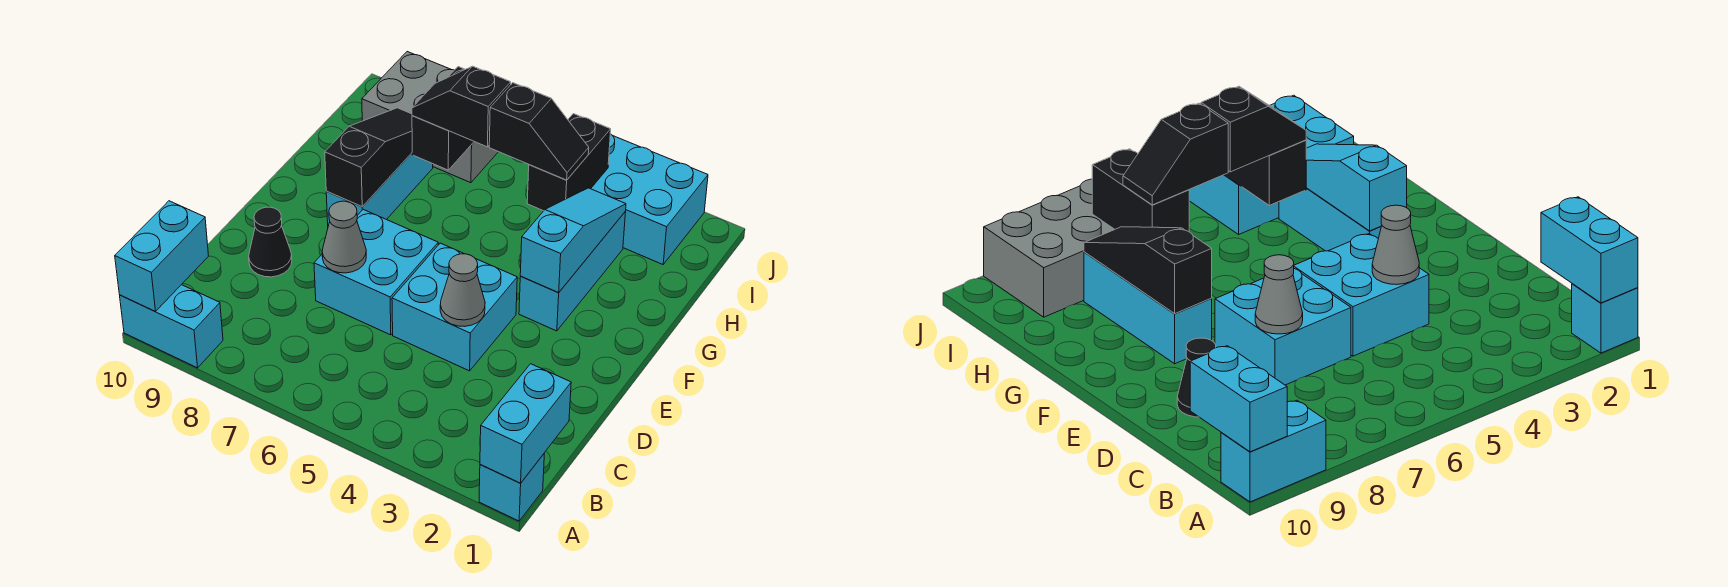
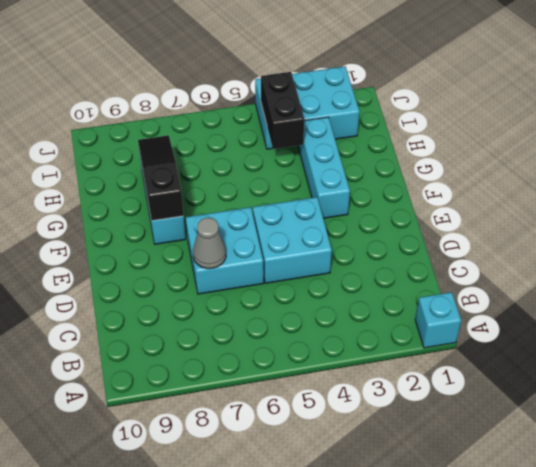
none -> cyan brick A9:A10 level 1
none -> black cone D9 level 1
none -> grey brick I7:J9 level 1

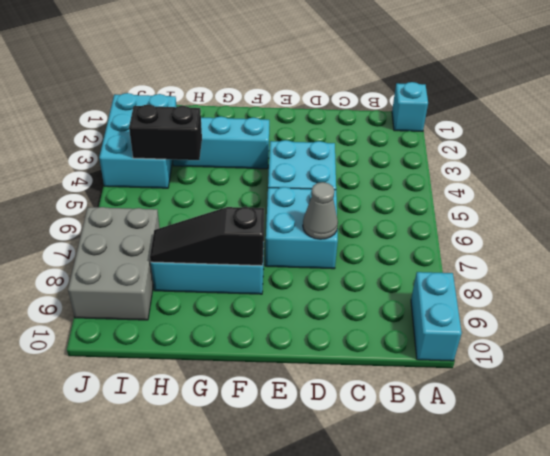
none -> black cone D9 level 1
none -> cyan brick A1:B1 level 2
none -> cyan brick A10:B10 level 2

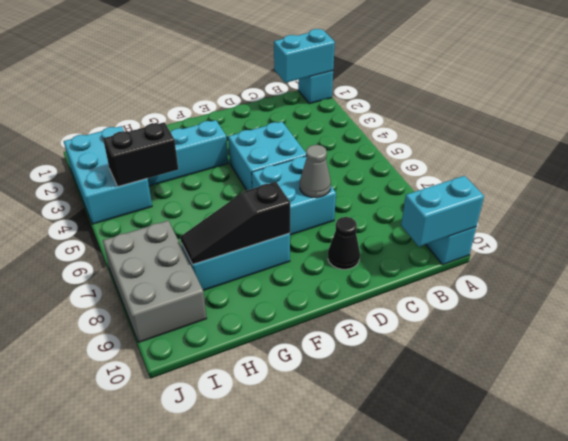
none -> grey cone D4 level 2
none -> cyan slope F3:H3 level 2 top F
none -> black brick H7:I7 level 2

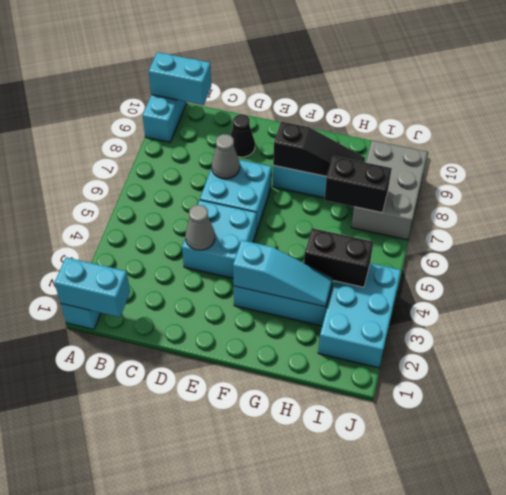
none -> black slope H4:H5 level 3 top 5
none -> black slope H6:H7 level 3 top 6

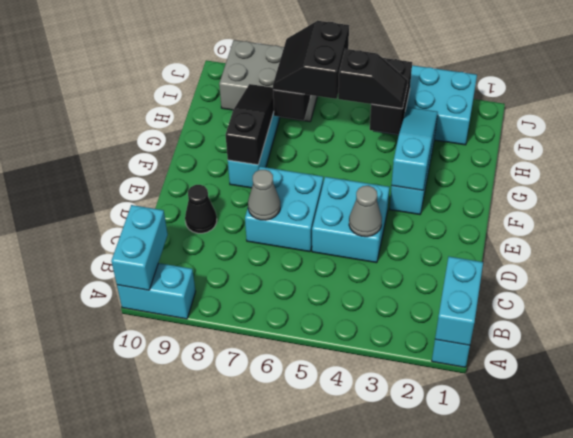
black slope H6:I7 level 3 top 6 -> black slope H6:H7 level 3 top 6

